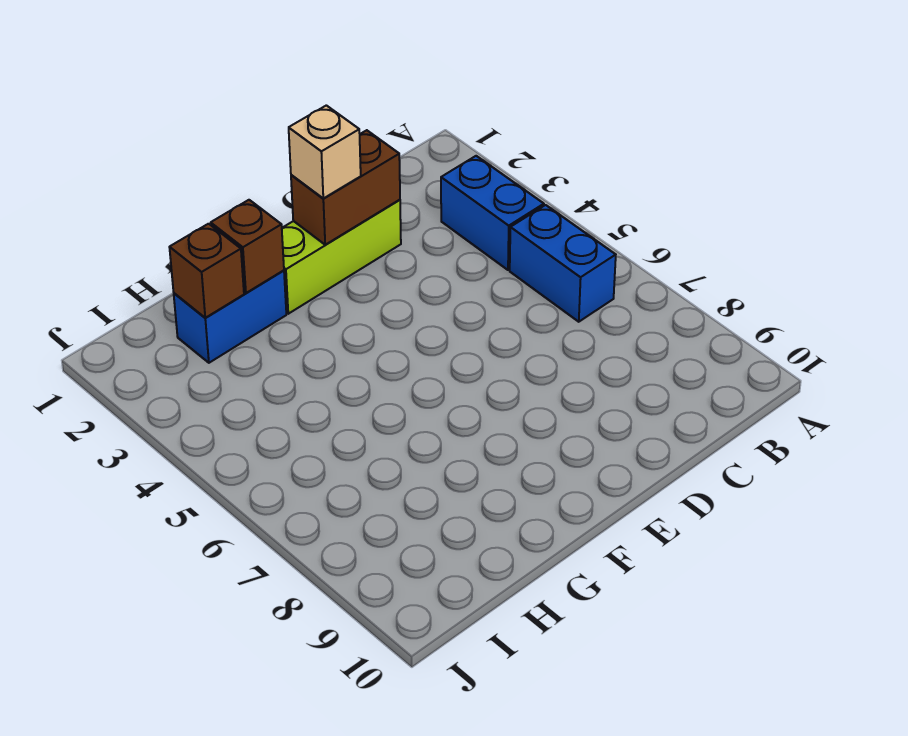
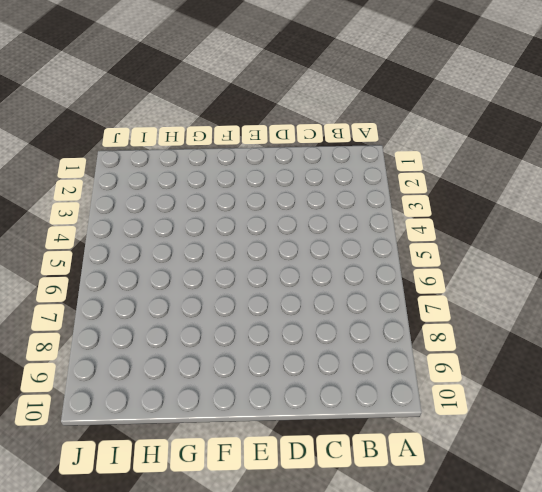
none -> blue brick B3:B4 level 1
none -> blue brick B5:B6 level 1

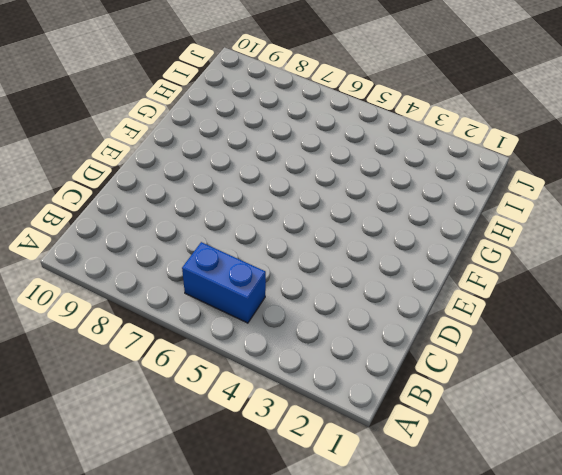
none -> blue brick B3:B4 level 1
none -> lime brick D2:F2 level 1

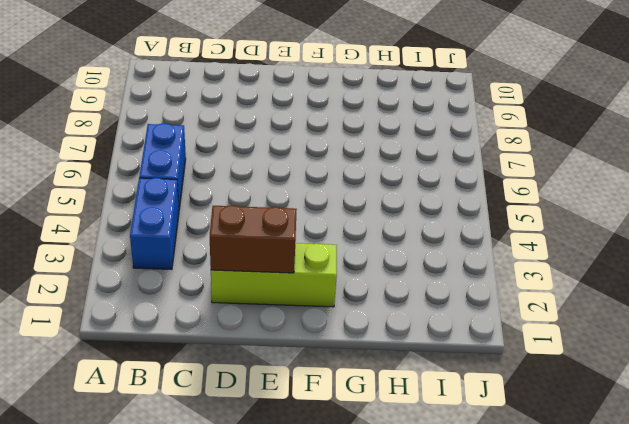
none -> blue brick G2:H2 level 1
none -> brown brick G2 level 2

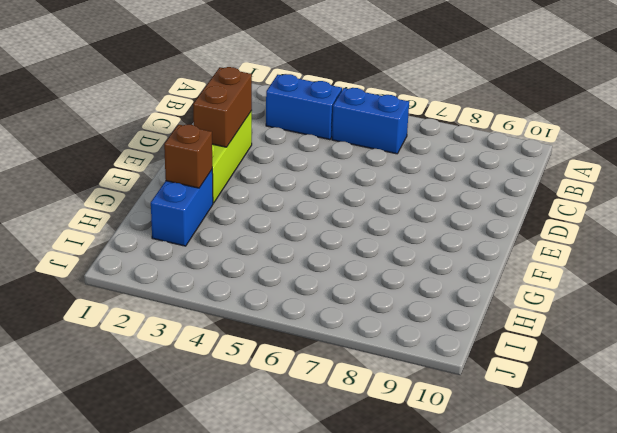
none -> brown brick H2 level 2
none -> tan brick E2 level 3

